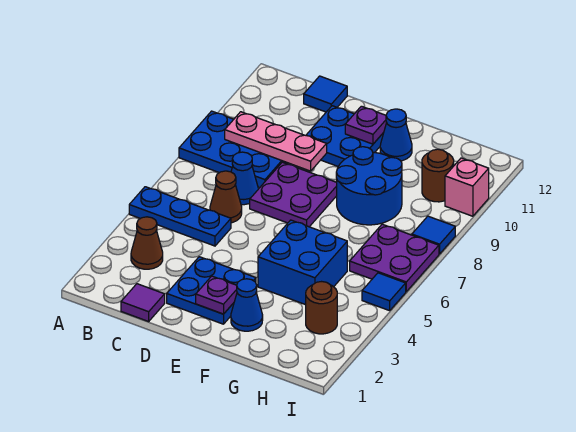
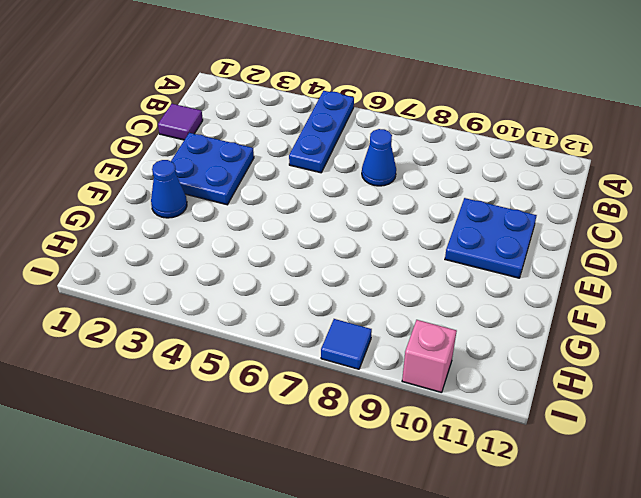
none -> blue plate A8:C9 level 1
none -> brown cone B3 level 1
none -> brown cone C6 level 1

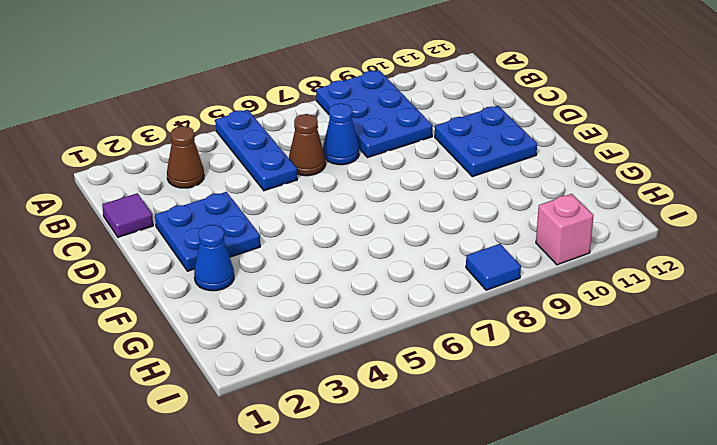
none -> blue tile C12 level 1
none -> purple plate D7:E8 level 1
none -> blue brick F4:G5 level 1

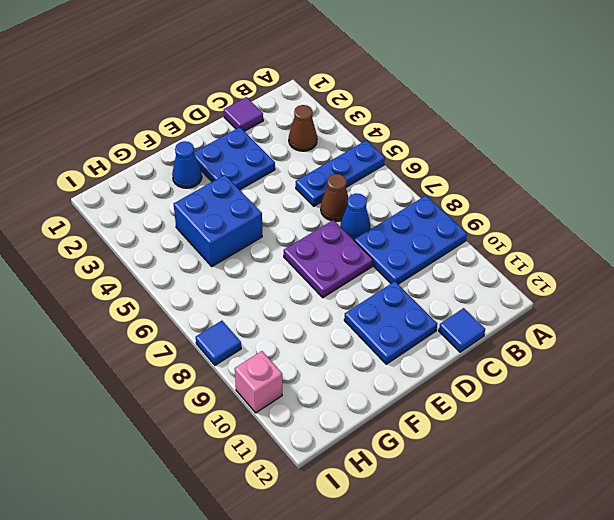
none -> blue round brick F8:G9 level 1
none -> blue cone F11 level 1
none -> brown round brick H3 level 1

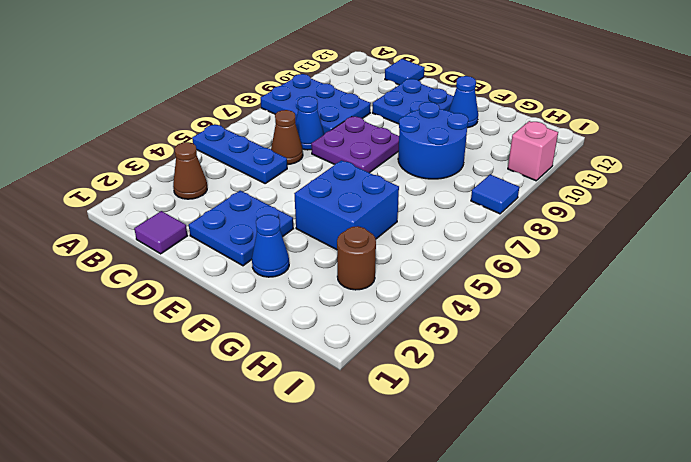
none -> purple plate H6:I7 level 1
none -> brown round brick H10 level 1
none -> blue tile I5 level 1

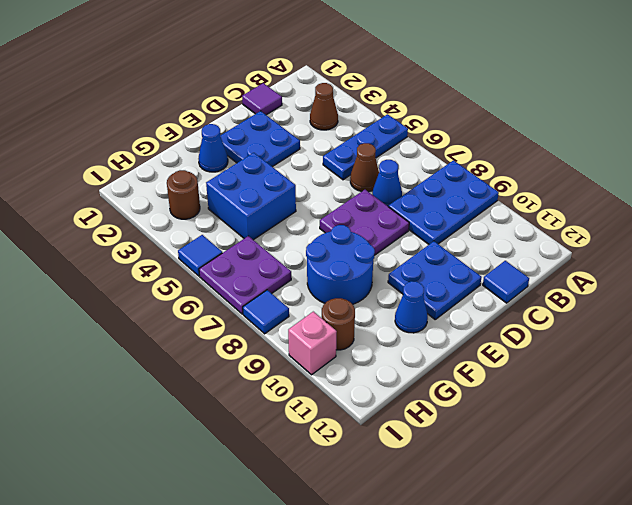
none -> pink plate B9:D9 level 2
none -> purple plate E2 level 2
none -> purple plate E11 level 2

